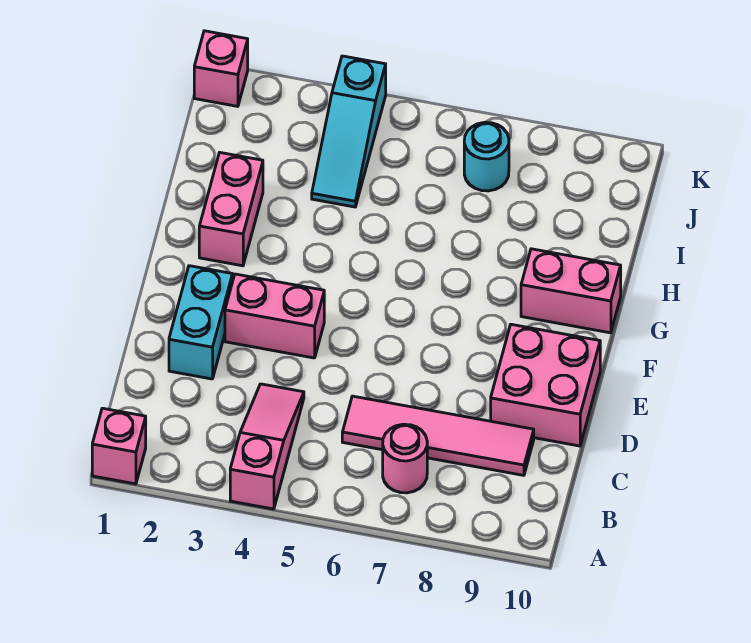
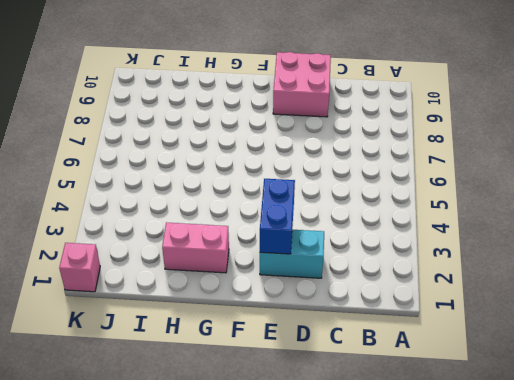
blue brick E2:E3 level 2 -> none
none -> pink brick A1 level 1
none -> pink slope A4:C4 level 1 top A
none -> pink round brick B7 level 1

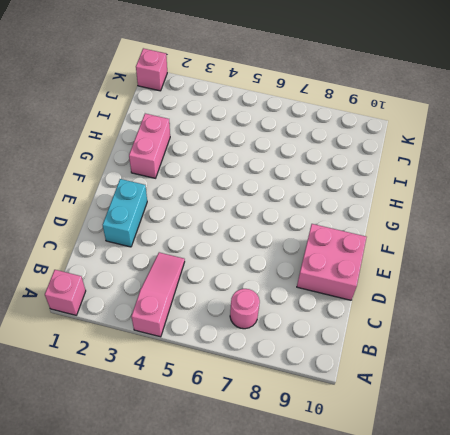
none -> pink tile C6:C9 level 1
none -> pink brick E3:E4 level 1
none -> pink brick G9:G10 level 1

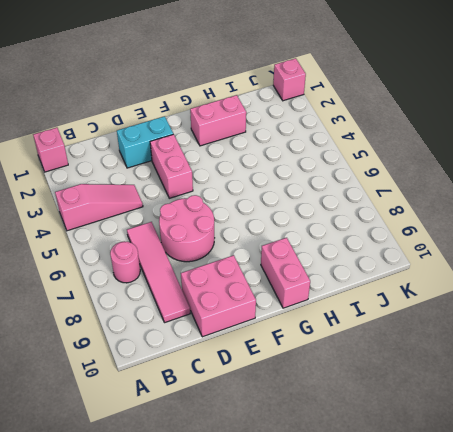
pink round brick D6:E7 level 1 -> none
none -> cyan slope I4:K4 level 1 top K
none -> cyan round brick J7 level 1

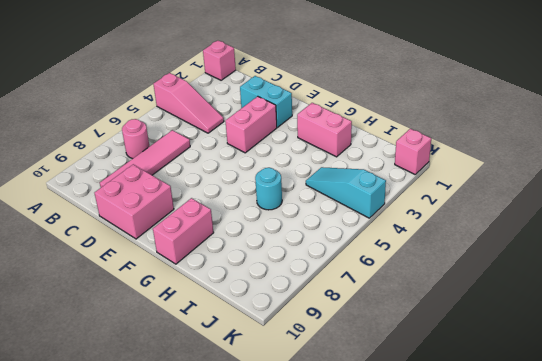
cyan round brick H6 level 1 -> cyan round brick J7 level 1

